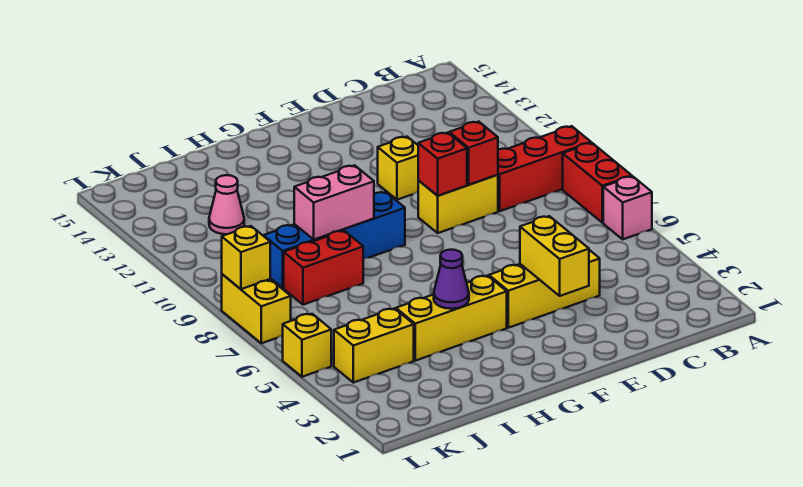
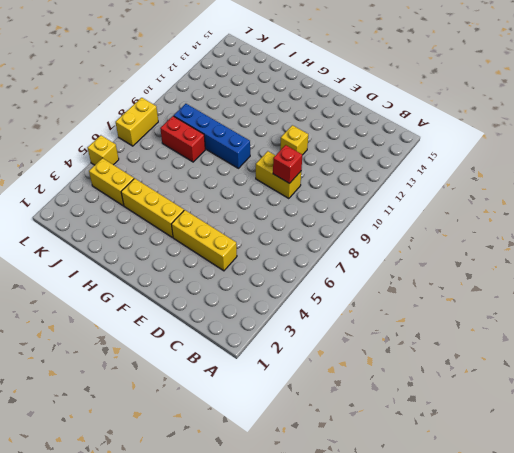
none -> pink brick A6 level 1
none -> red brick A7:A8 level 1
none -> red brick A9:C9 level 1

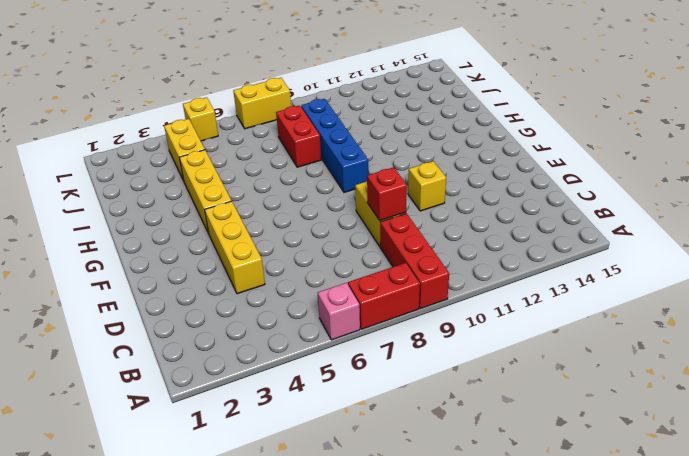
none -> pink cone J12 level 1
none -> yellow brick E3:E4 level 2
none -> red brick E9 level 2

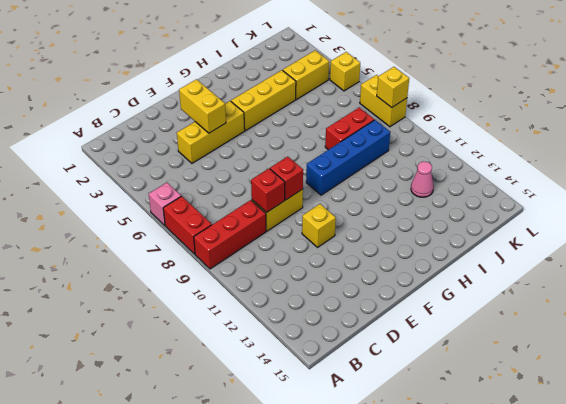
none -> purple cone H4 level 2
none -> pink brick H9:I9 level 2

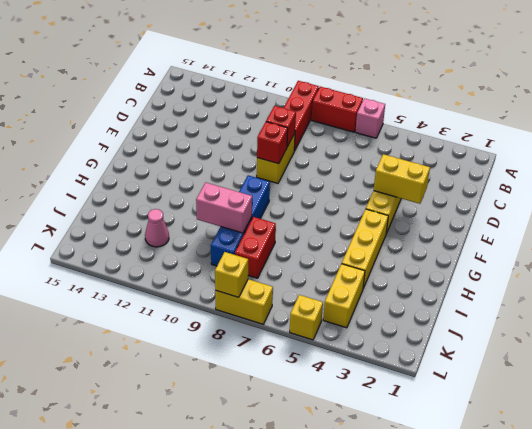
pink brick I9:I10 level 2 -> pink brick H9:I9 level 2
none -> yellow brick E11 level 1
none -> purple cone H4 level 2

